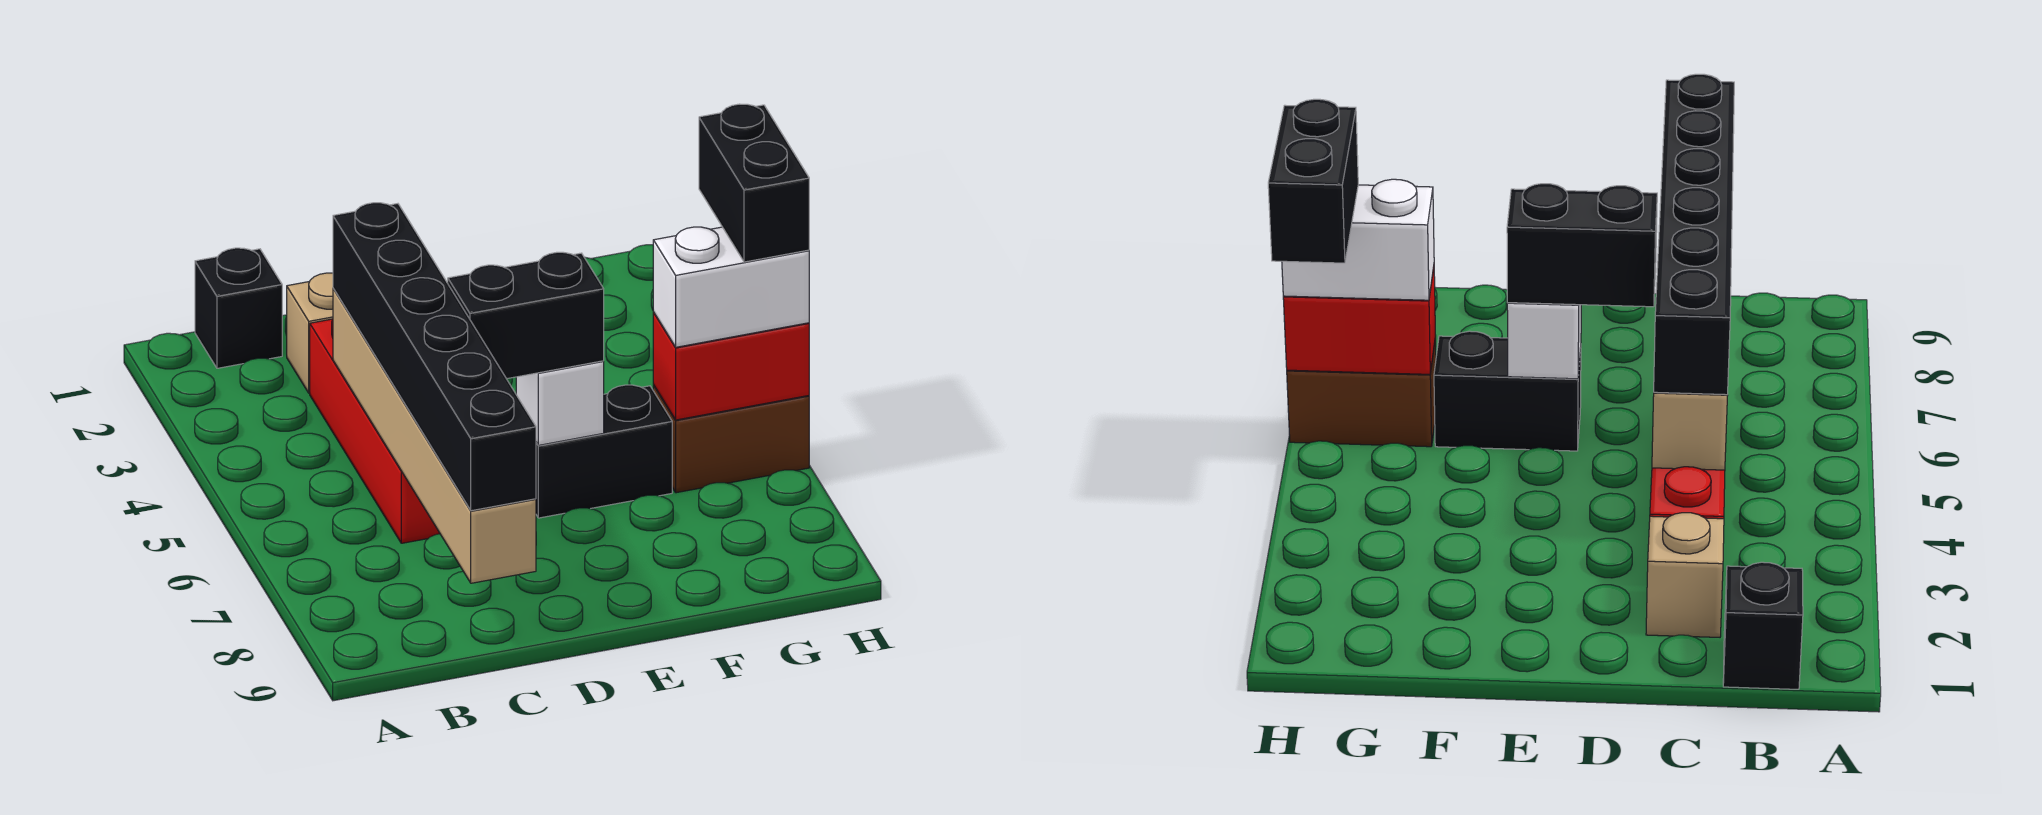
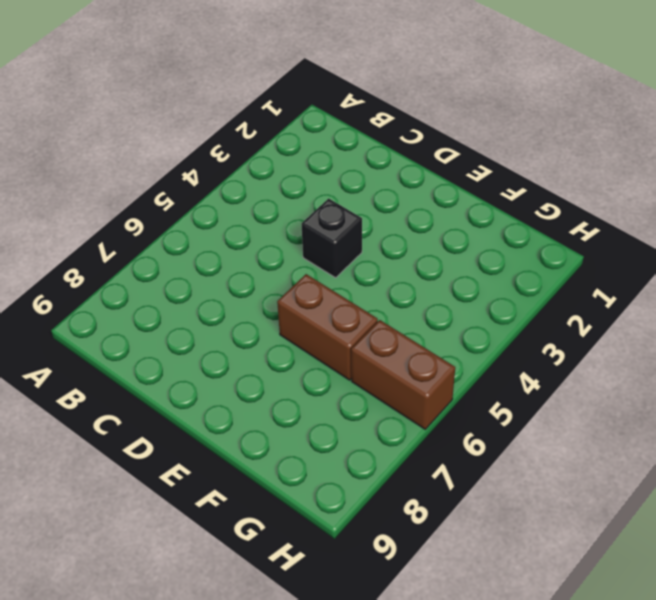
black brick D4 level 1 -> black brick B1 level 1
brown brick E6:F6 level 1 -> black brick E6:F6 level 1
none -> tan brick C2 level 1
none -> red brick C3:C6 level 1
none -> tan brick C4:C9 level 2

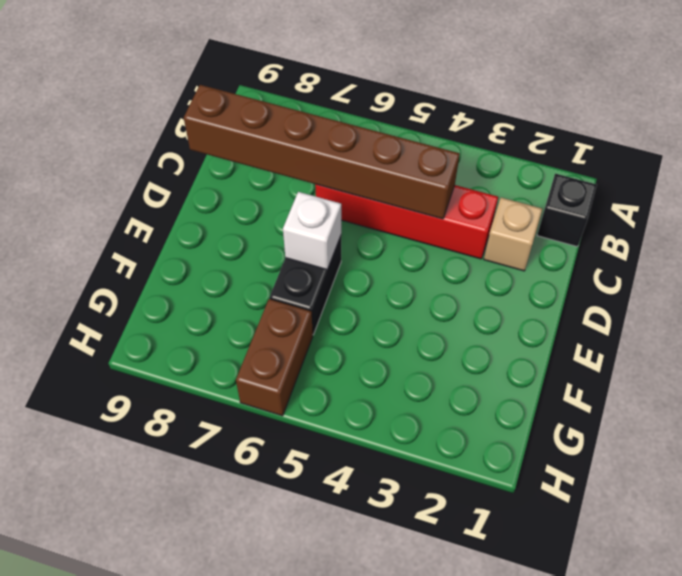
brown brick C4:C9 level 2 -> tan brick C4:C9 level 2
none -> red brick G6:H6 level 2
none -> black brick C4:C9 level 3
none -> black brick D6:E6 level 3

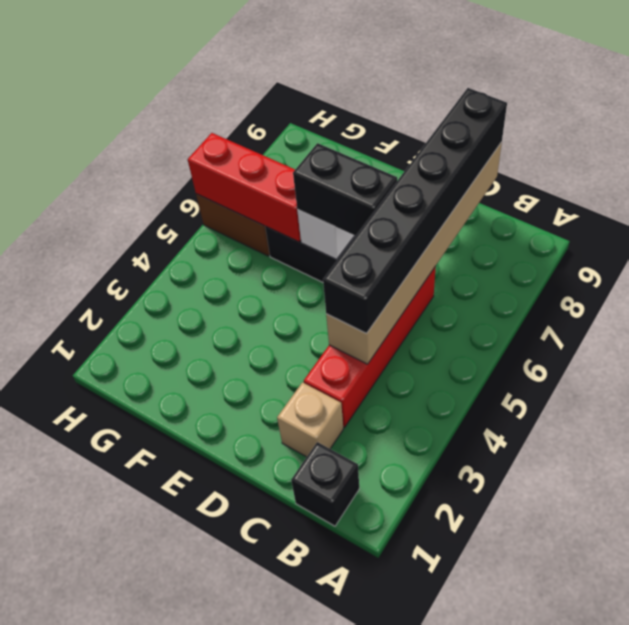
red brick F6:H6 level 2 -> red brick G6:H6 level 2
none -> white brick G6:H6 level 3
none -> black brick H5:H6 level 4

